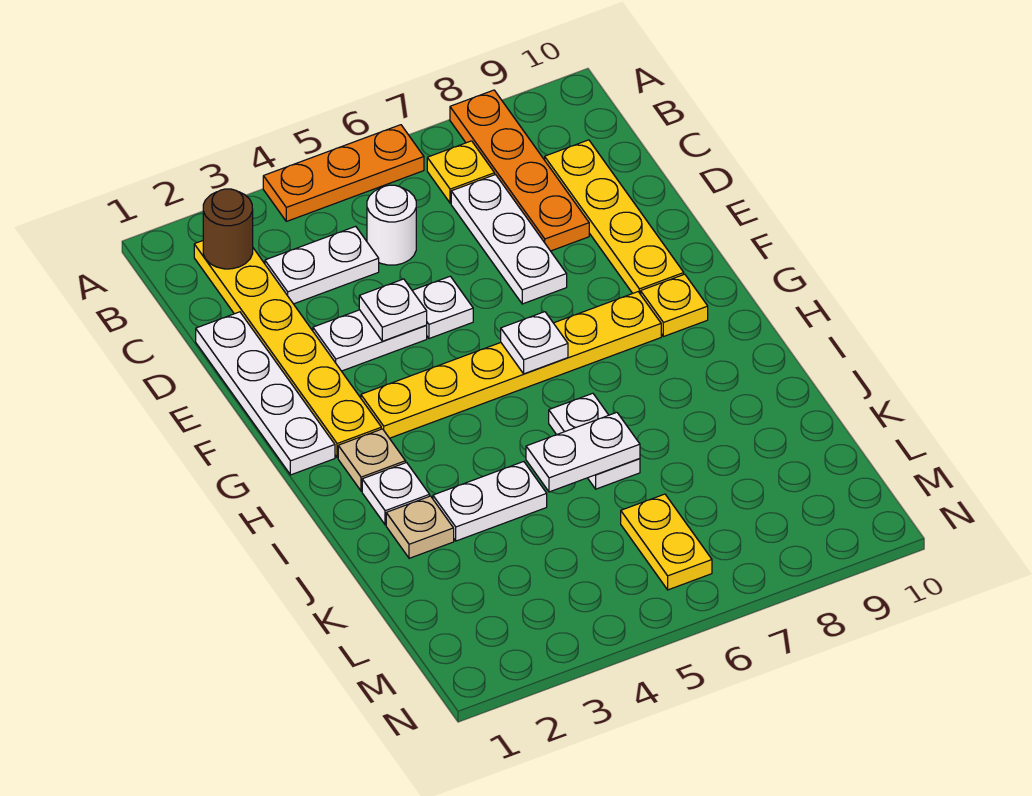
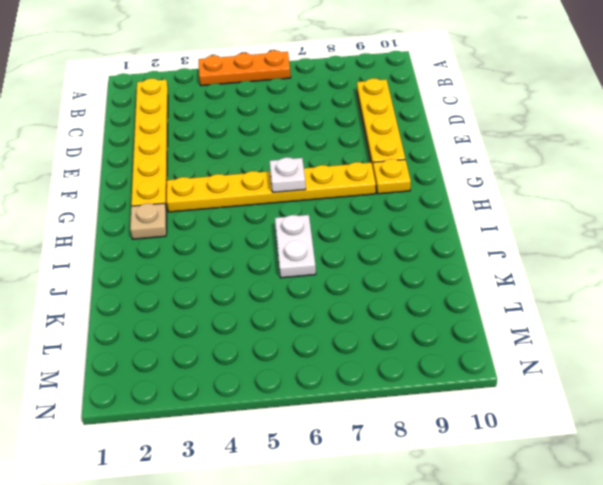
none -> orange plate A8:D8 level 1
none -> yellow plate B7 level 1
none -> white plate C3:C4 level 1

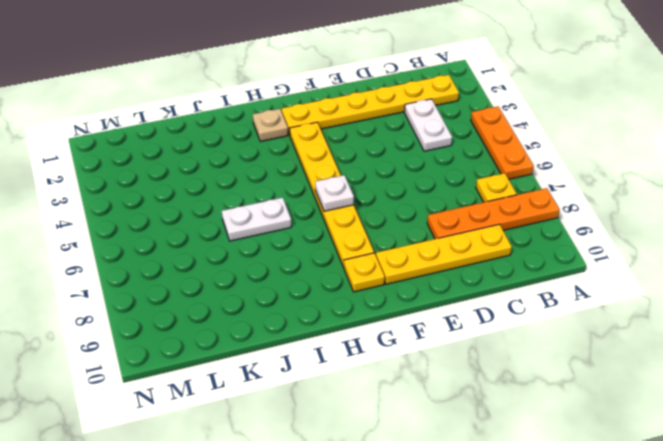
none -> white round brick C5 level 1
none -> white plate C7:E7 level 1
none -> white plate D1:G1 level 1

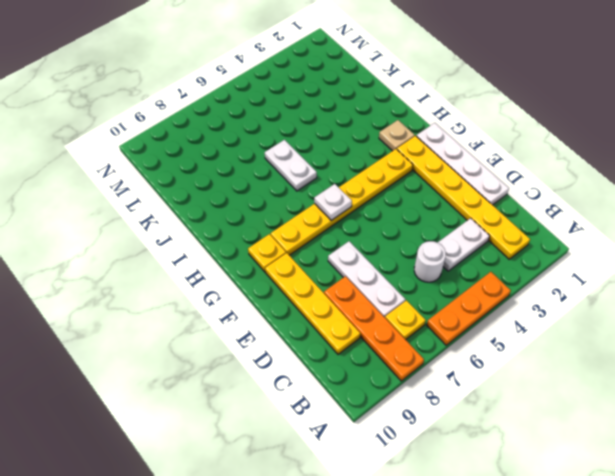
none -> white plate E3:E4 level 1
none -> white plate E5 level 1
none -> white plate I2 level 1

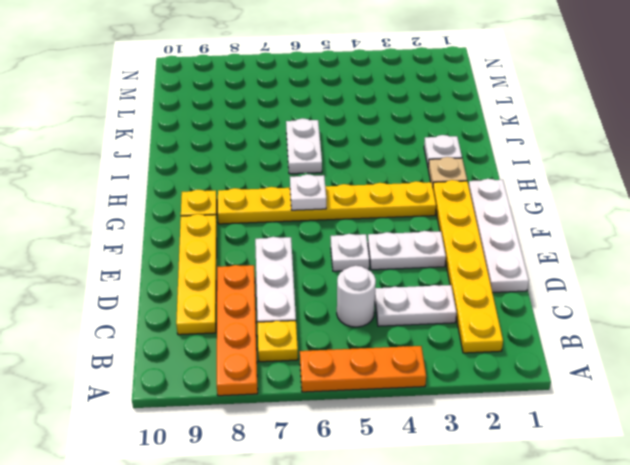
none -> tan plate J2 level 1
none -> white plate J3:J4 level 1
none -> yellow plate L6:M6 level 1

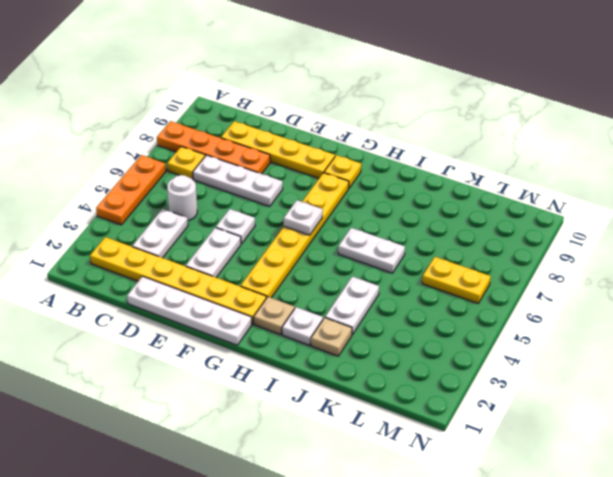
none -> brown round brick B2 level 2
none -> white plate E4 level 2
none -> white plate J5:J6 level 2

